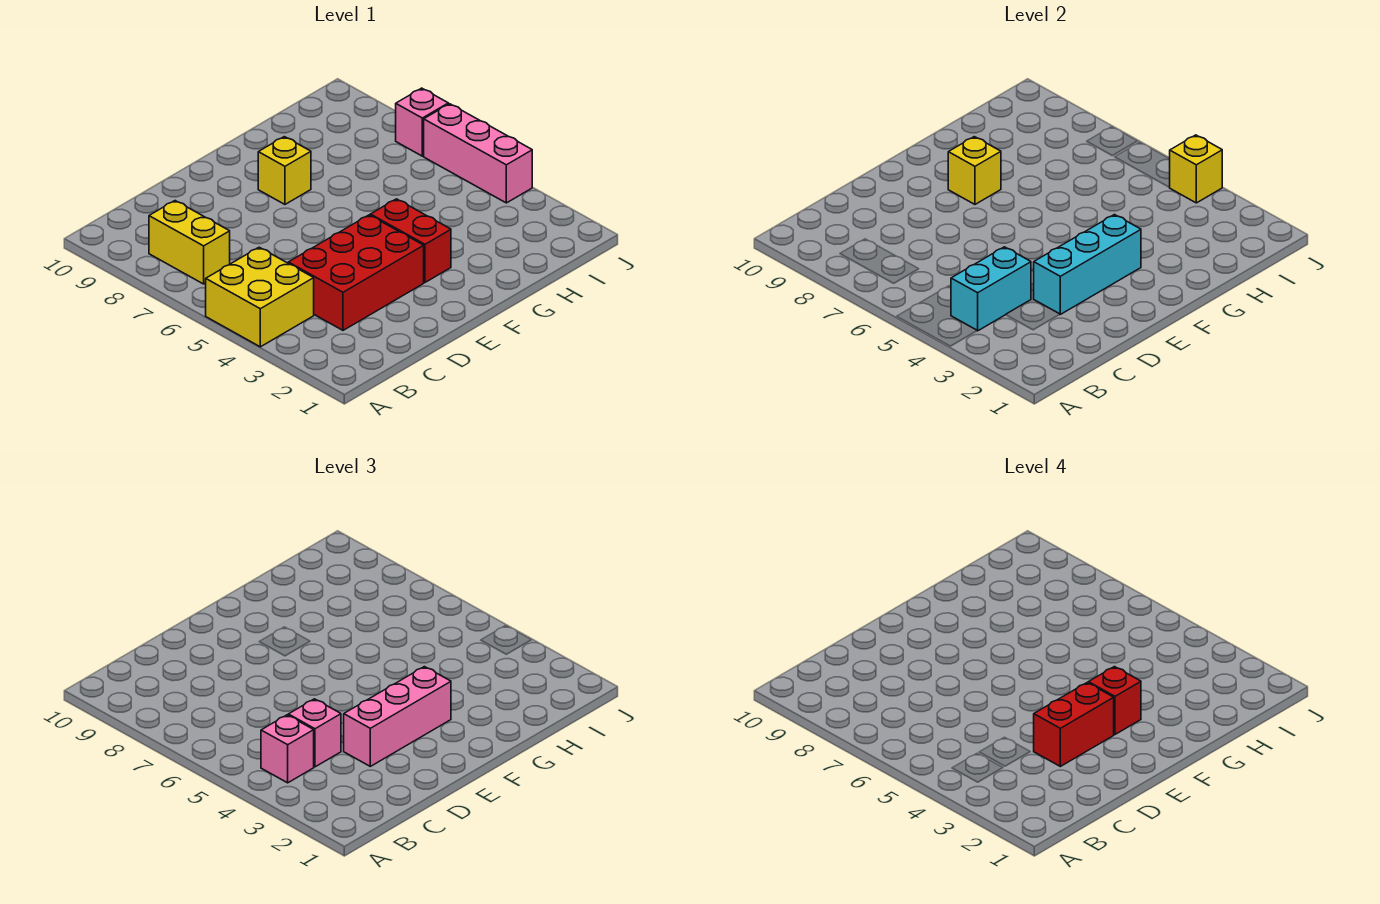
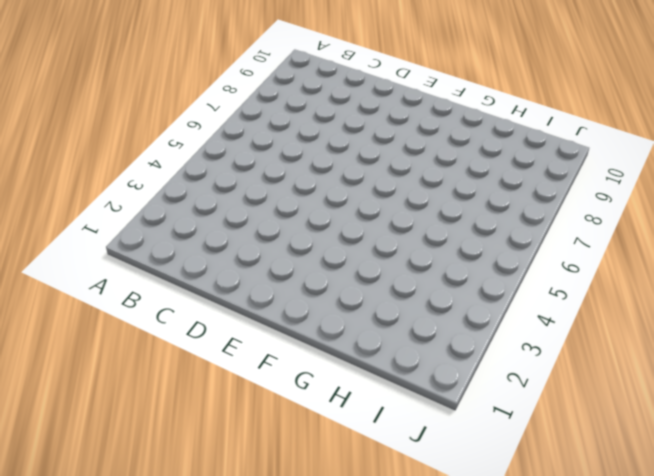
none -> yellow brick A4:B5 level 1
none -> yellow brick B7:B8 level 1
none -> red brick C3:E4 level 1

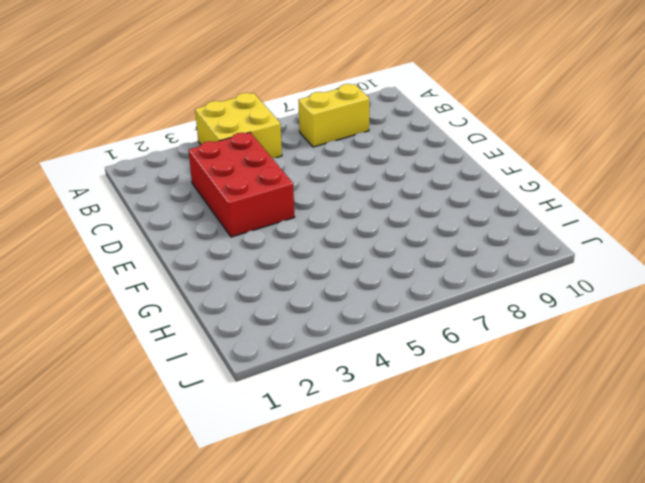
none -> red brick F3:F4 level 1
none -> yellow brick F8 level 1
none -> pink brick J4:J6 level 1

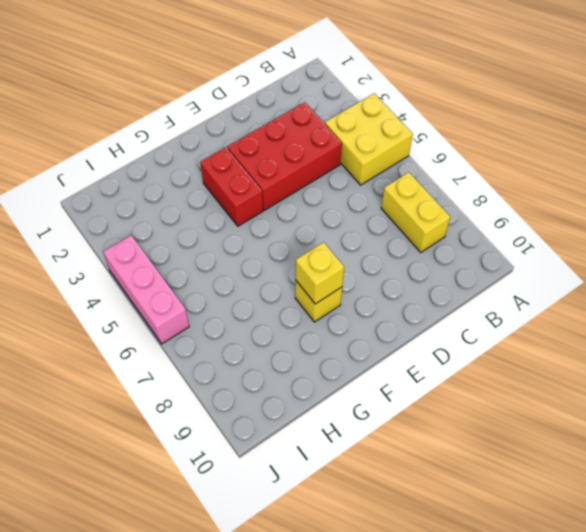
none -> pink brick J7 level 1
none -> cyan brick B4:C4 level 2
none -> cyan brick D3:F3 level 2

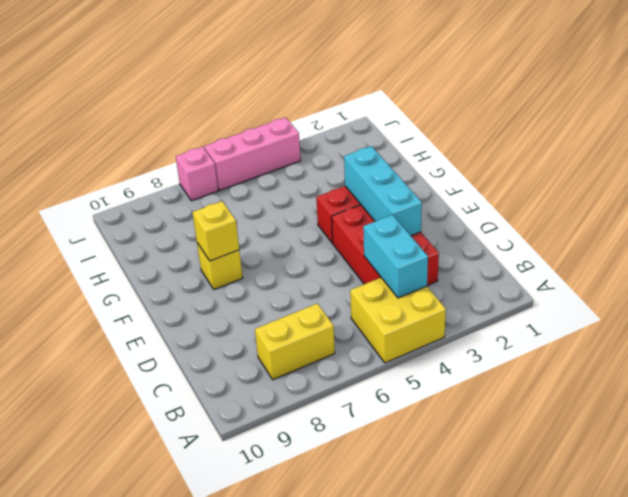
none -> yellow brick J4 level 2
none -> pink brick B4 level 3
none -> pink brick C4 level 3

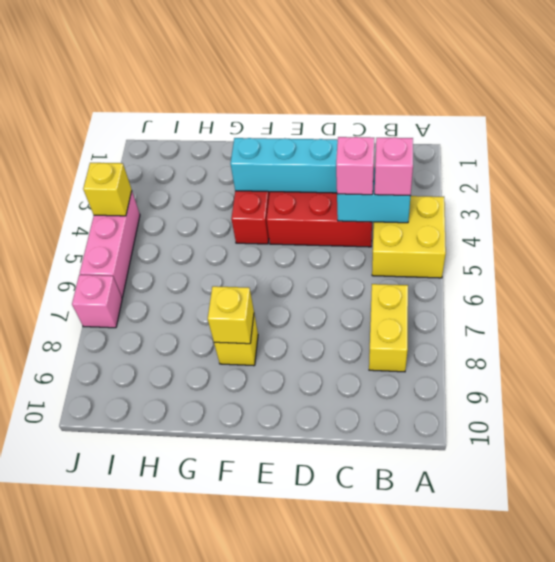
none -> pink brick D3:F3 level 3
none -> red brick D3:E3 level 4
none -> red brick F3 level 4

